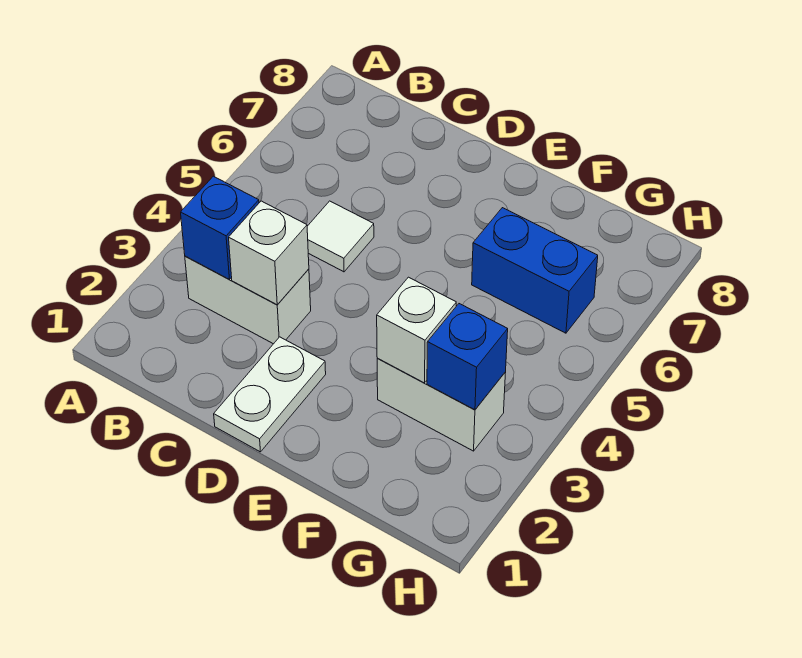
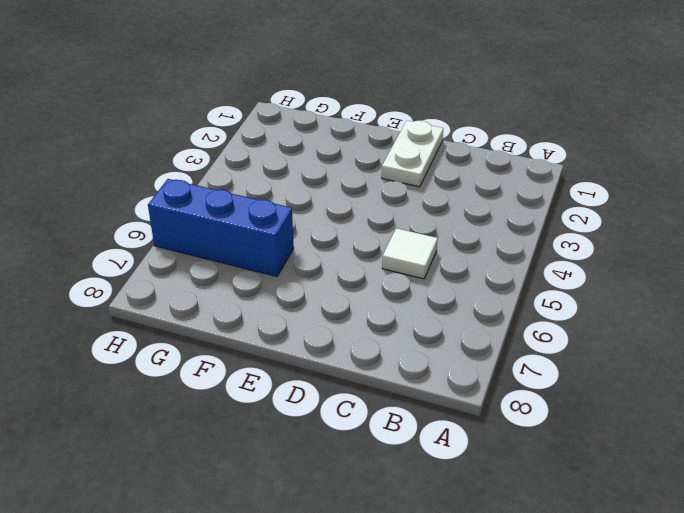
blue brick F6:H6 level 1 -> blue brick F6:G6 level 1
none -> white brick B3:C3 level 1
none -> white brick F3:G3 level 1

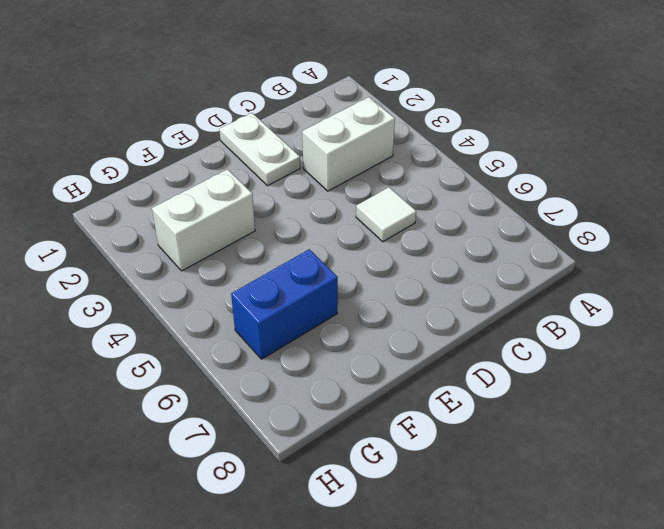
none -> blue brick B3 level 2
none -> white brick C3 level 2

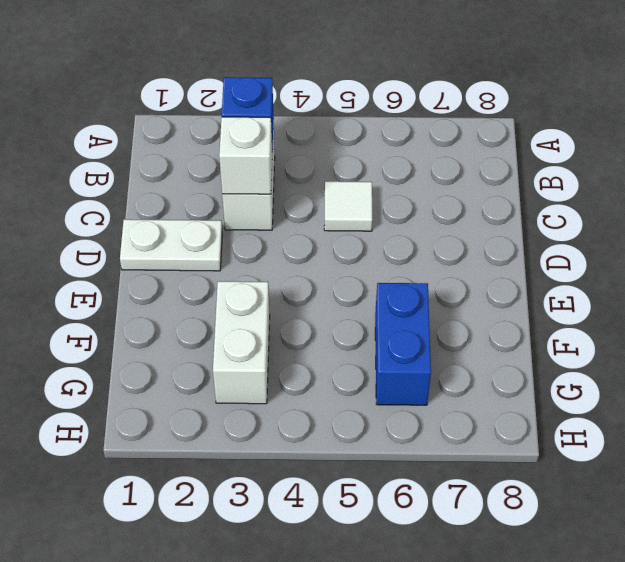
none -> white brick F3 level 2
none -> blue brick G3 level 2

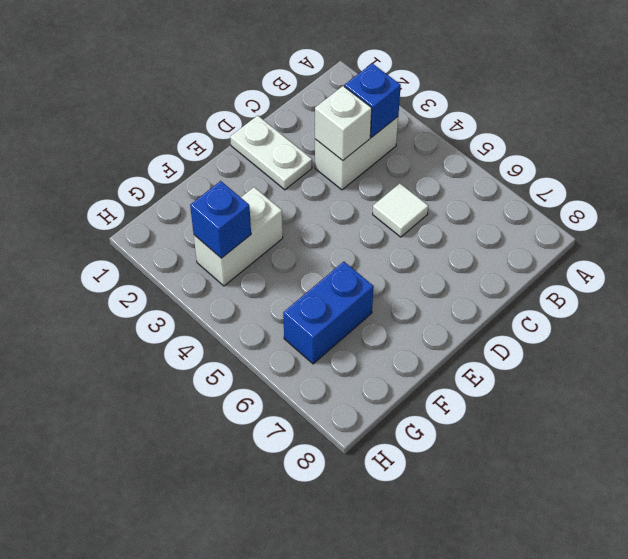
none -> white brick F3 level 2

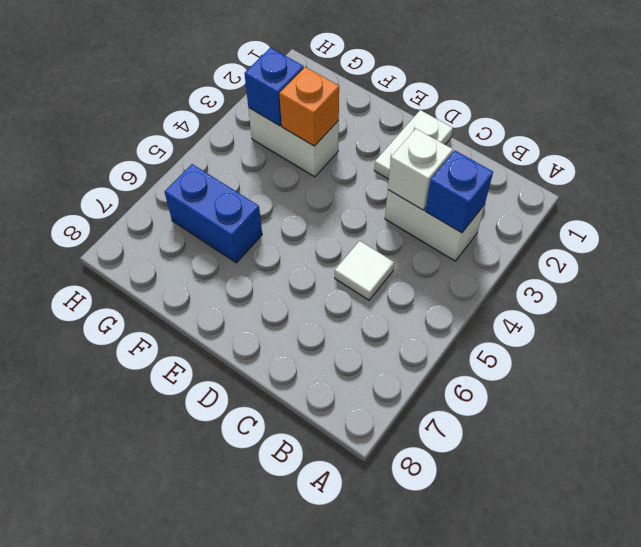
orange brick F3 level 2 -> white brick F3 level 2

